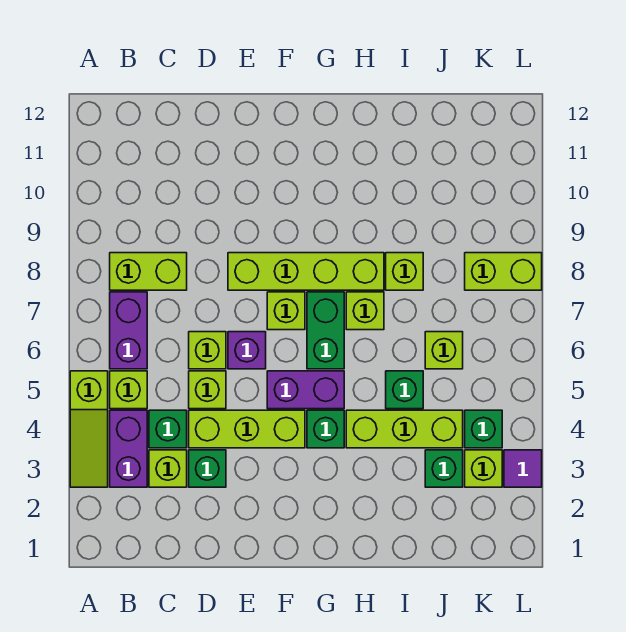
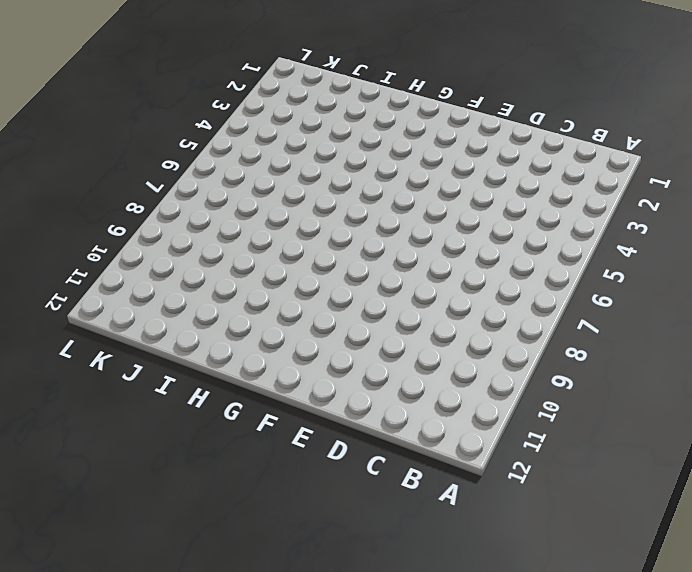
none -> lime slope A3:A5 level 1 top 5
none -> purple brick B3:B4 level 1
none -> lime brick B5 level 1

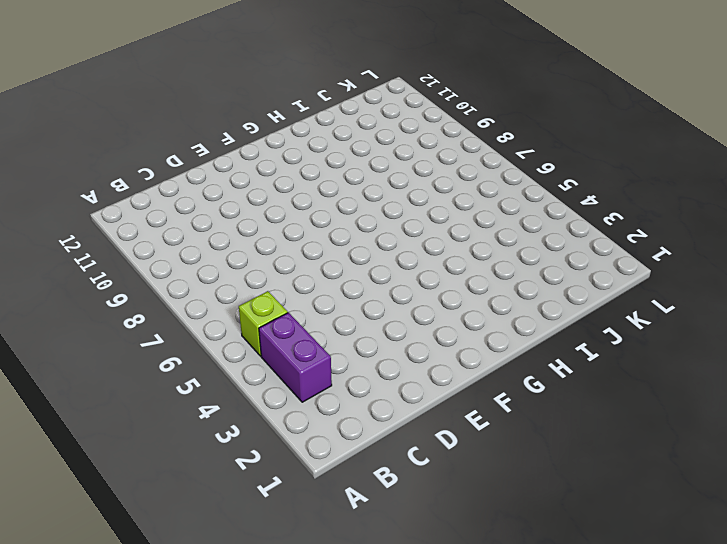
none -> lime slope A3:A5 level 1 top 5
none -> purple brick B6:B7 level 1
none -> lime brick B8:C8 level 1

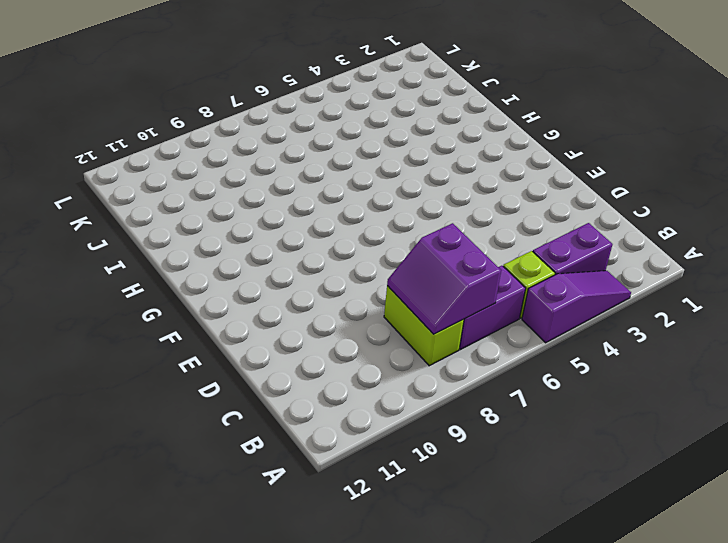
purple slope A3:A5 level 1 top 5 -> lime slope A3:A5 level 1 top 5
purple slope B7:C8 level 2 top 7 -> none
none -> lime brick C3 level 1
none -> green brick C4 level 1
none -> green brick D3 level 1

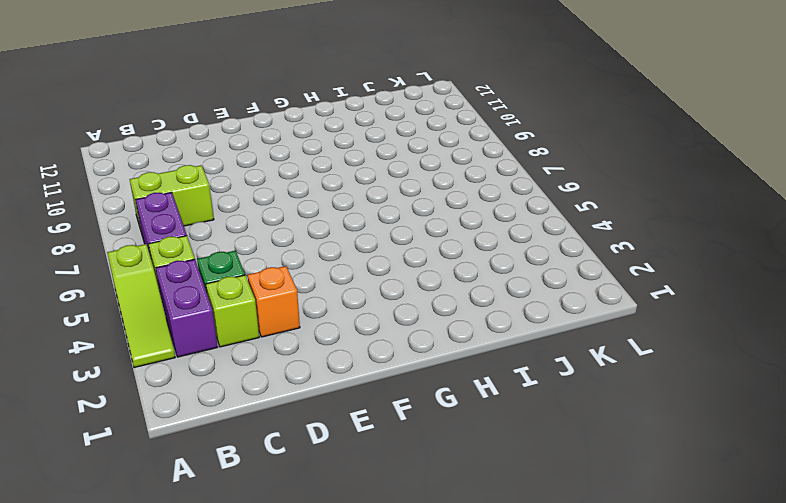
orange brick D3 level 1 -> green brick D3 level 1
none -> lime brick D4:F4 level 1
none -> lime brick D5 level 1
none -> lime brick D6 level 1

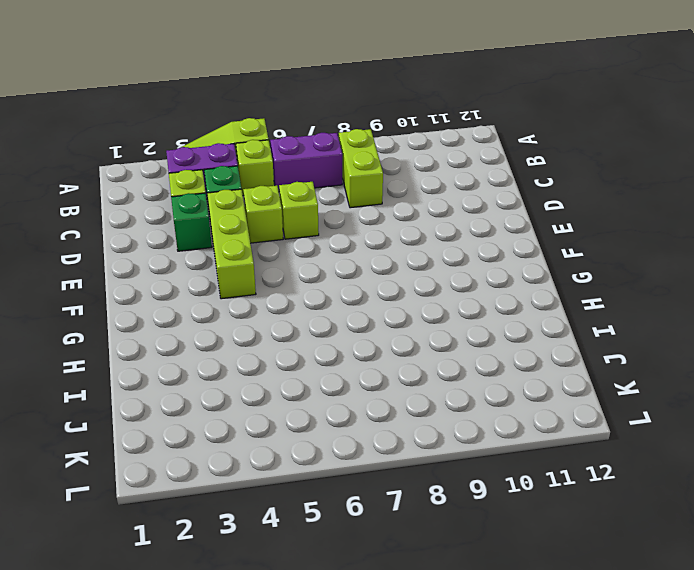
none -> purple brick E6 level 1
none -> lime brick E8:H8 level 1
none -> purple brick F5:G5 level 1

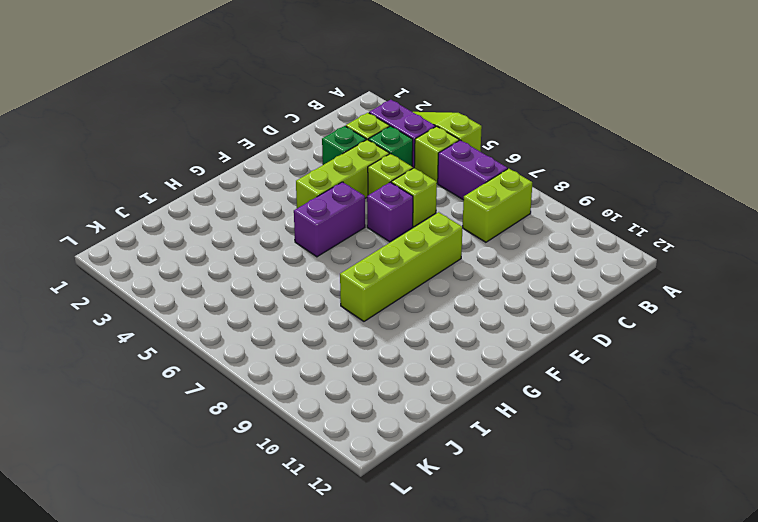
none -> lime brick F7 level 1
none -> green brick G4 level 1
none -> green brick G6:G7 level 1

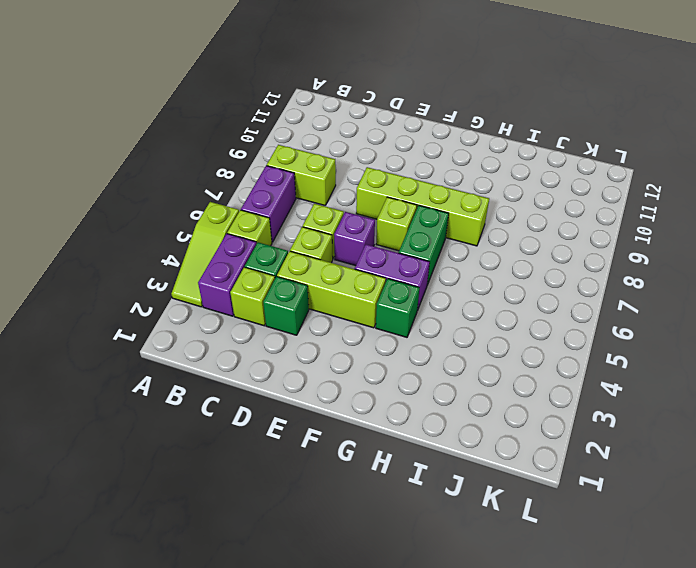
none -> lime brick H4:J4 level 1
none -> lime brick H7 level 1
none -> green brick I5 level 1

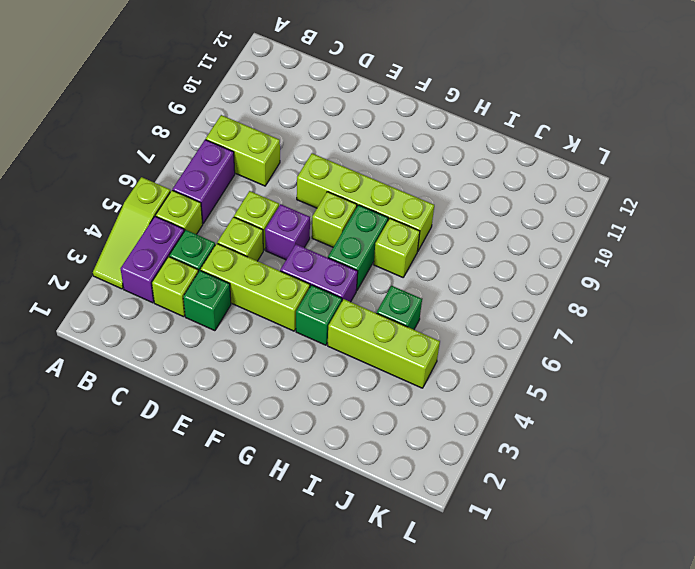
none -> lime brick I8 level 1
none -> green brick J3 level 1
none -> lime brick J6 level 1

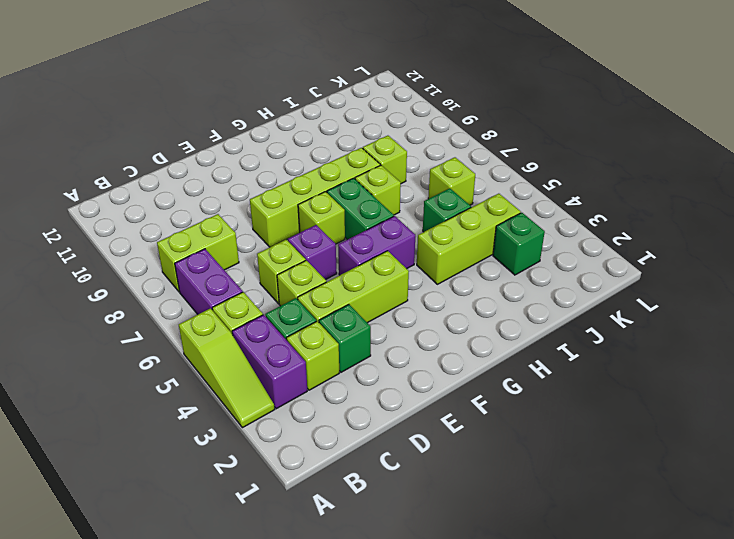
none -> green brick G4 level 1
none -> lime brick K3 level 1
none -> green brick K4 level 1

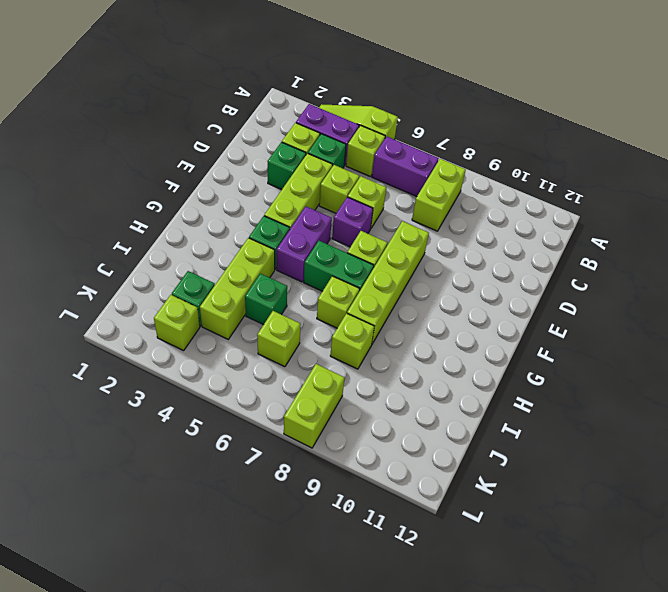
none -> green brick K4 level 1
none -> purple tile L3 level 1

